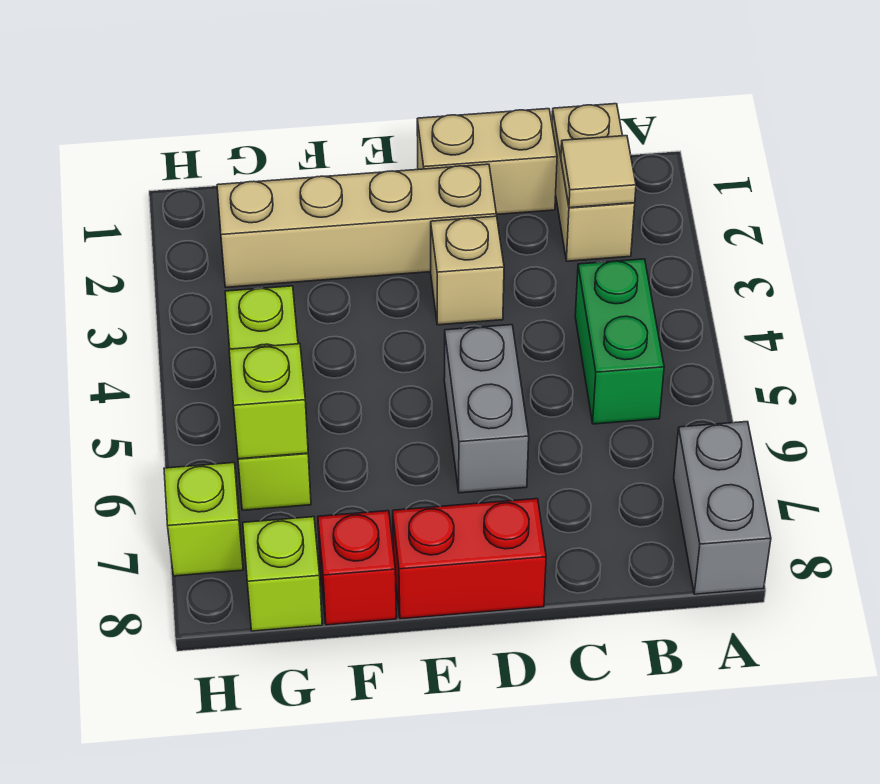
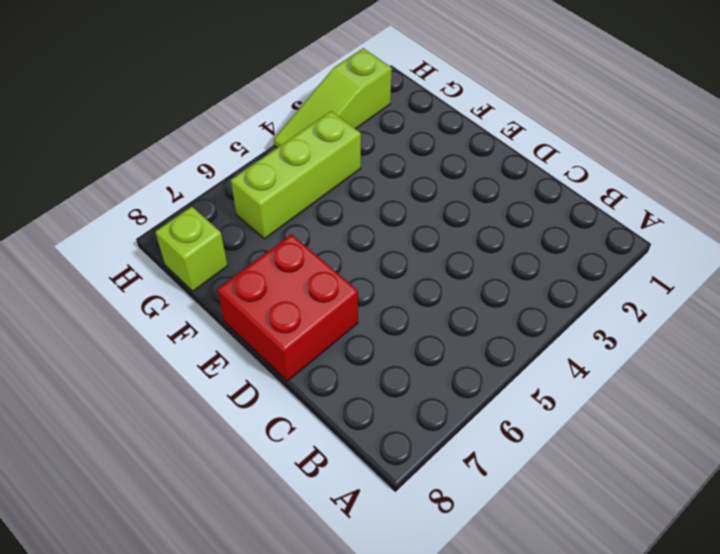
red brick D7:E8 level 1 -> red brick D8:E8 level 1
lime slope H2:H4 level 1 top 2 -> none
none -> grey brick A7:A8 level 1
none -> tan brick B1:B2 level 1
none -> green brick B4:B5 level 1

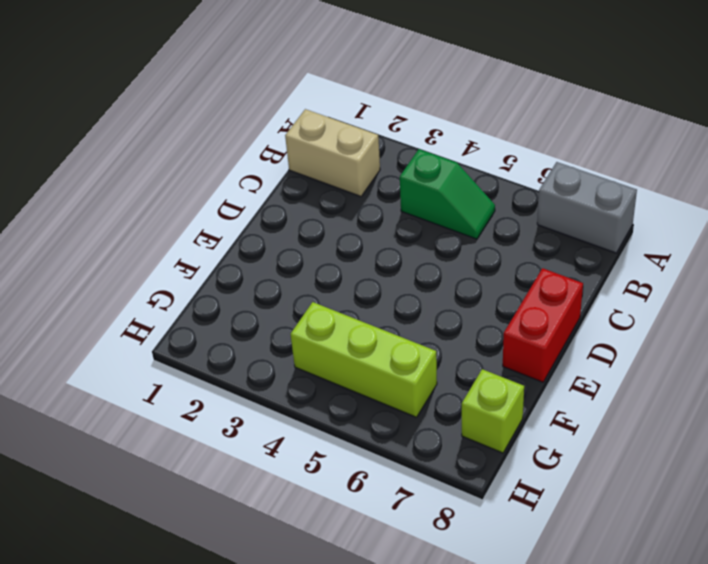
green slope B4:B5 level 1 top 4 -> green brick B4:B5 level 1
none -> tan brick C1:D1 level 1
none -> tan brick D2:G2 level 1
none -> tan brick D3 level 1

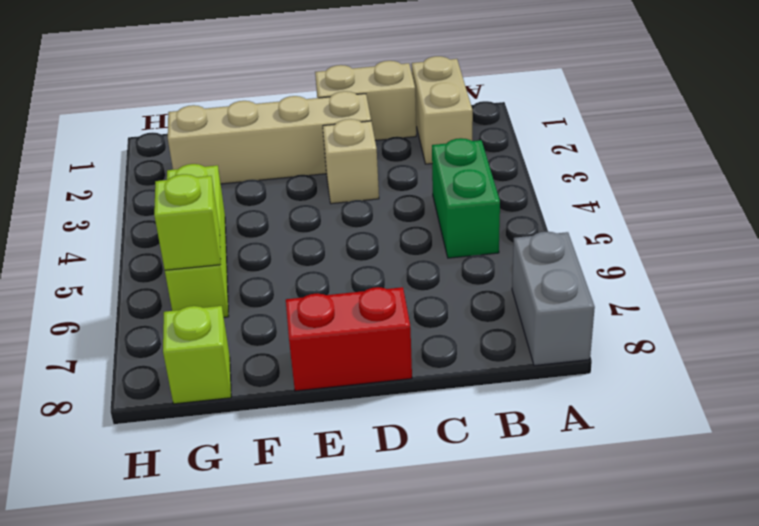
none -> grey brick D5:D6 level 1
none -> red brick F8 level 1
none -> lime brick H7 level 1

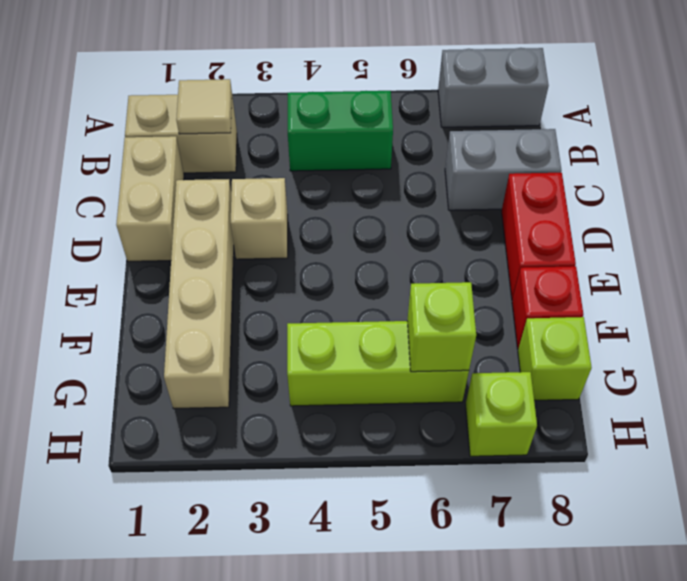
grey brick C7:C8 level 1 -> grey brick D5:D6 level 1

